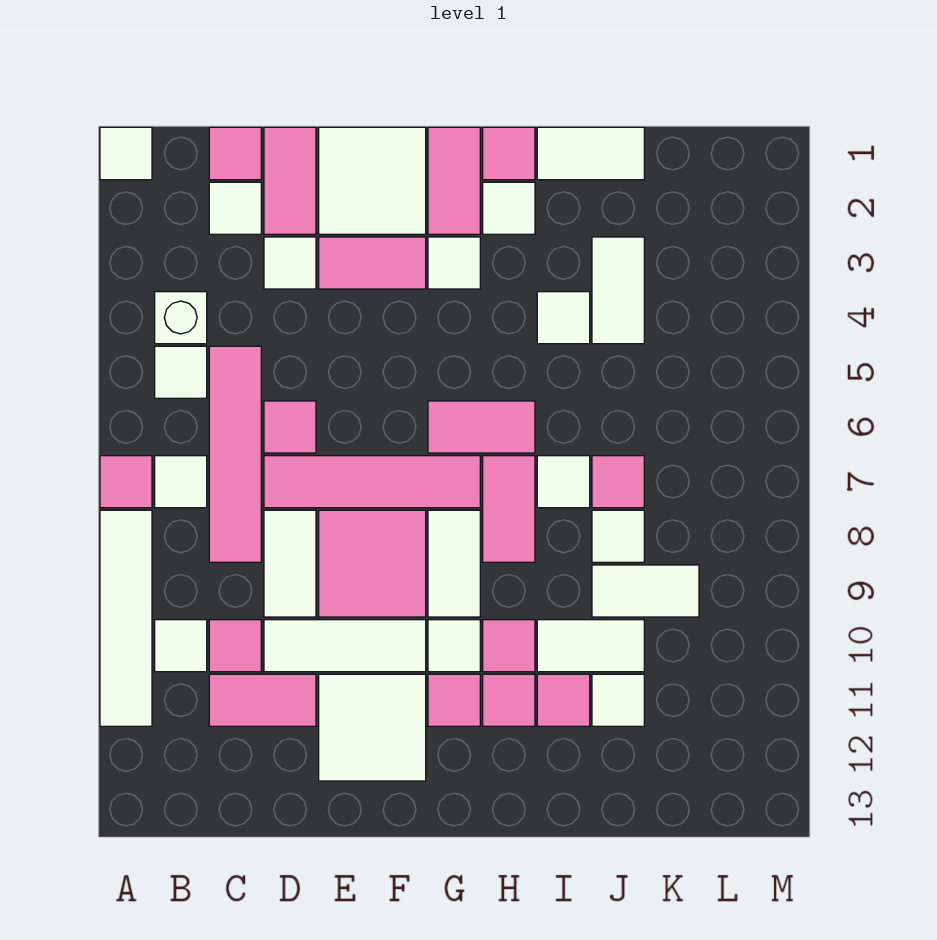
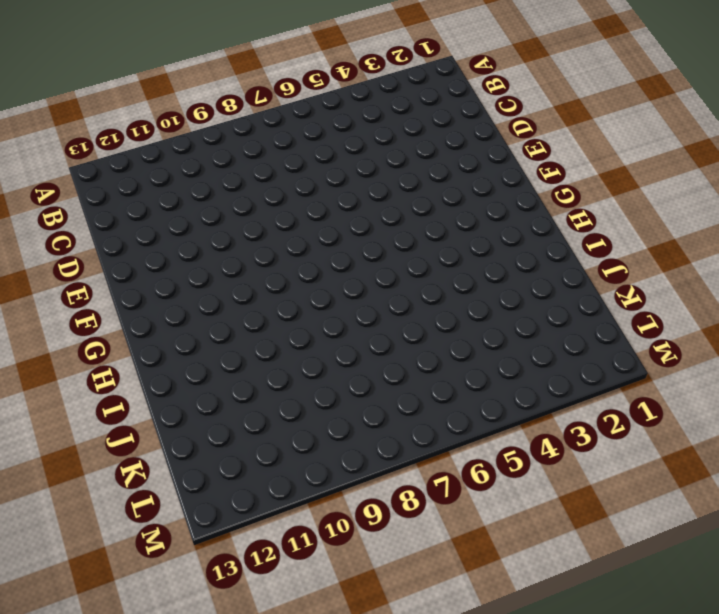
none -> white tile A1 level 1
none -> pink tile A7 level 1
none -> white tile A8:A11 level 1
none -> white brick B4 level 1

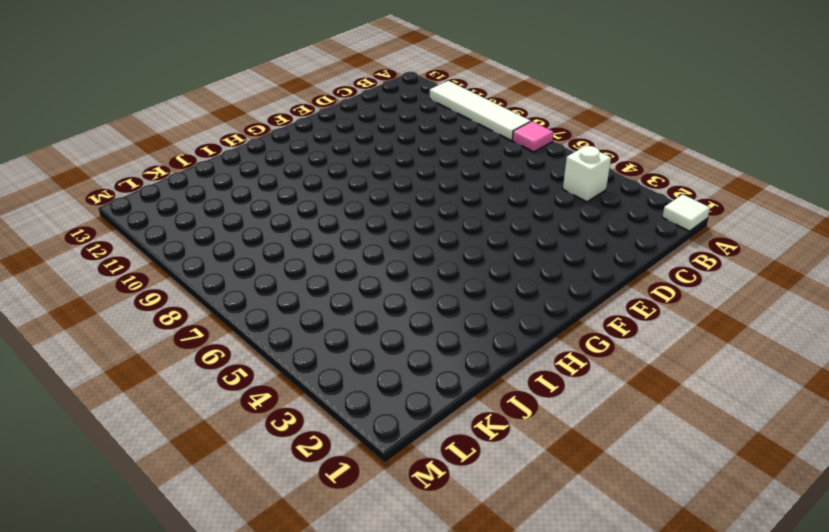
none -> white tile B5 level 1
none -> white tile B7 level 1
none -> white tile B10 level 1
none -> pink tile C1 level 1

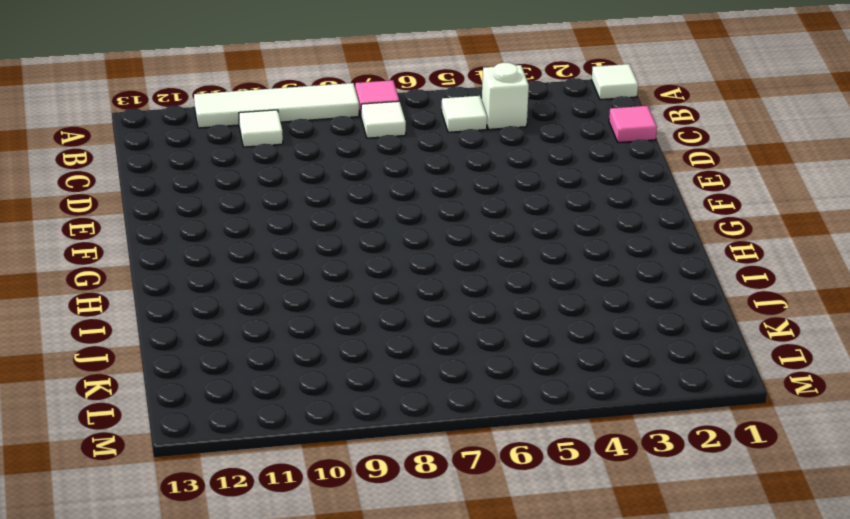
none -> white tile C2 level 1
none -> pink tile C5:C8 level 1
none -> pink tile C10 level 1
none -> pink tile C11:D11 level 1

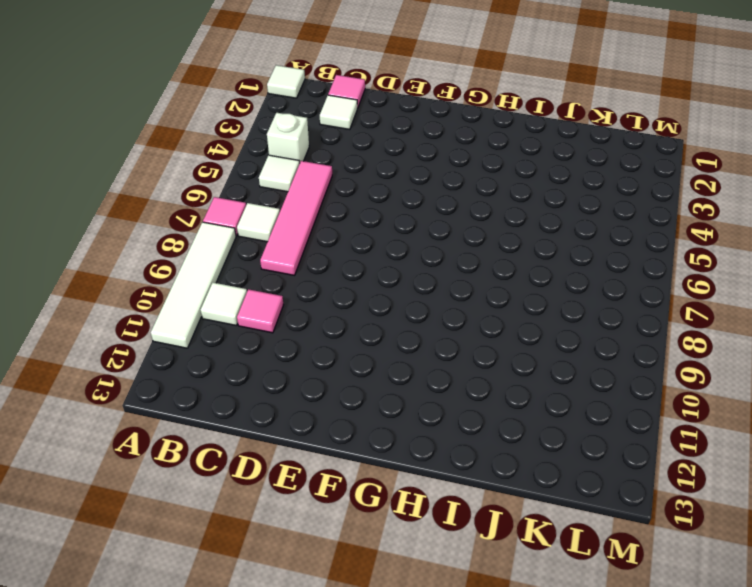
none -> pink tile C11:D11 level 1
none -> pink tile D1:D2 level 1
none -> white tile D3 level 1
none -> pink tile D6 level 1

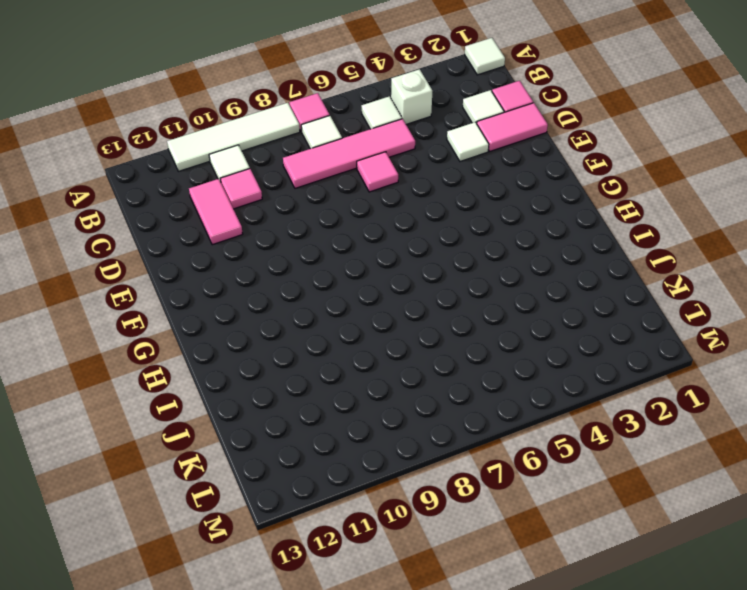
none -> pink tile D7:G7 level 1
none -> white tile D8:D9 level 1
none -> white tile D10:F10 level 1
none -> white tile E1:F2 level 1

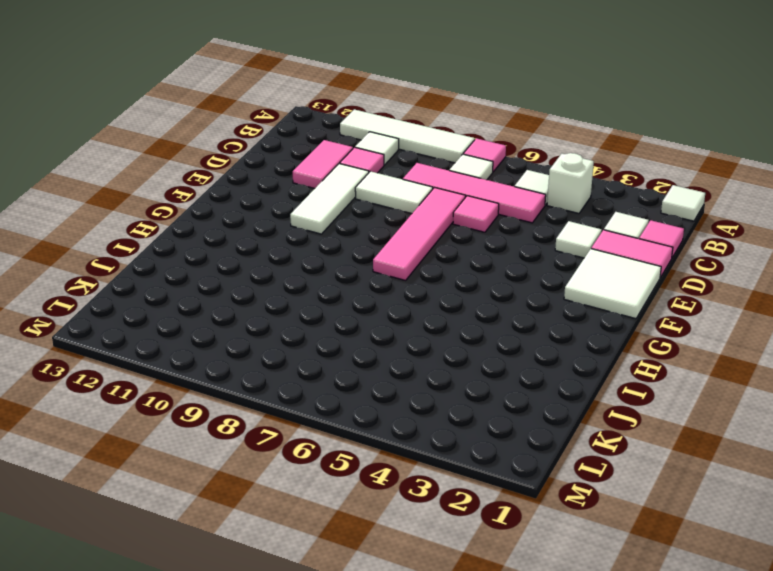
none -> pink tile E3:F3 level 1
none -> pink tile E8:F9 level 1
none -> white tile E11:F12 level 1
none -> pink tile G1:G2 level 1

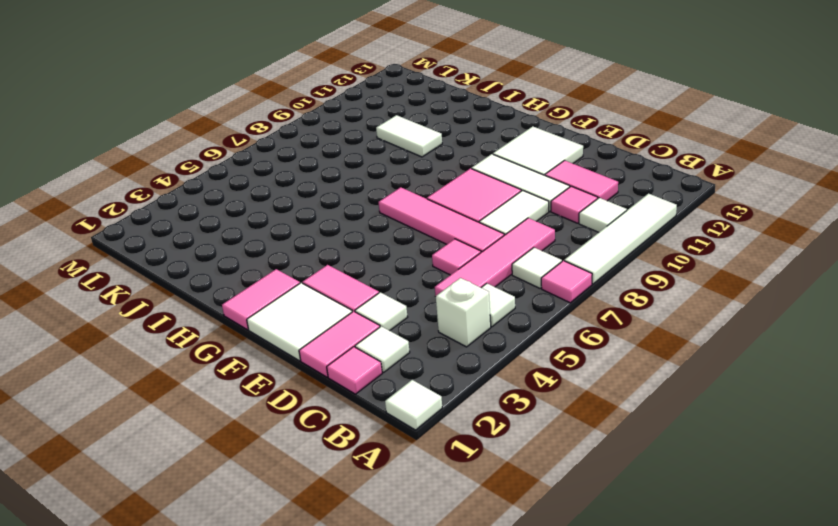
none -> white tile G3 level 1
none -> pink tile G6:H6 level 1
none -> white tile G8:G9 level 1
none -> white tile G10 level 1

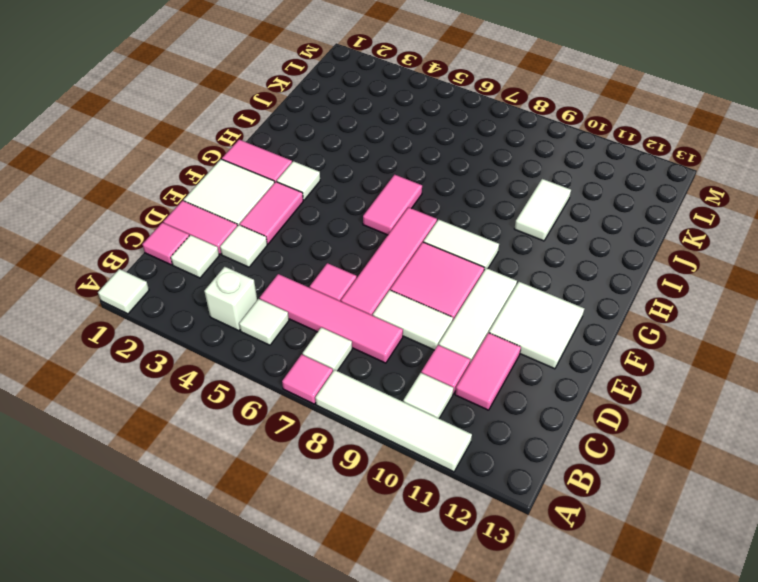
none -> white tile G10 level 1
none -> pink tile G11 level 1
none -> pink tile H1 level 1
none -> white tile H2 level 1

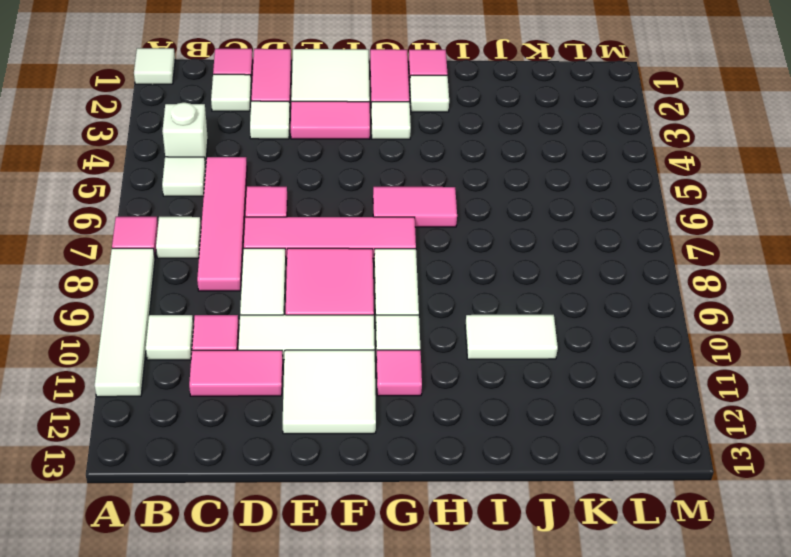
none -> pink tile H7:H8 level 1
none -> pink tile H10 level 1
none -> pink tile H11 level 1
none -> white tile I1:J1 level 1

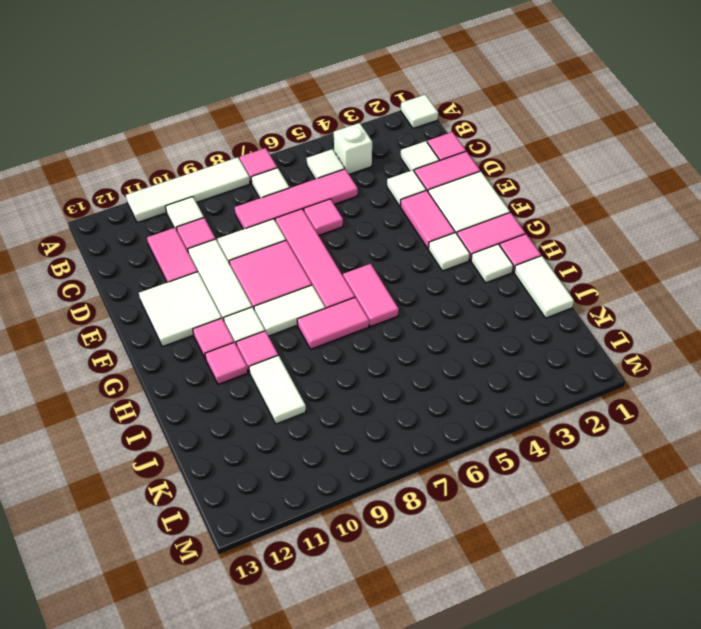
none -> white tile I4 level 1
none -> white tile I7 level 1
none -> pink tile I11 level 1
none -> white tile J3:J4 level 1

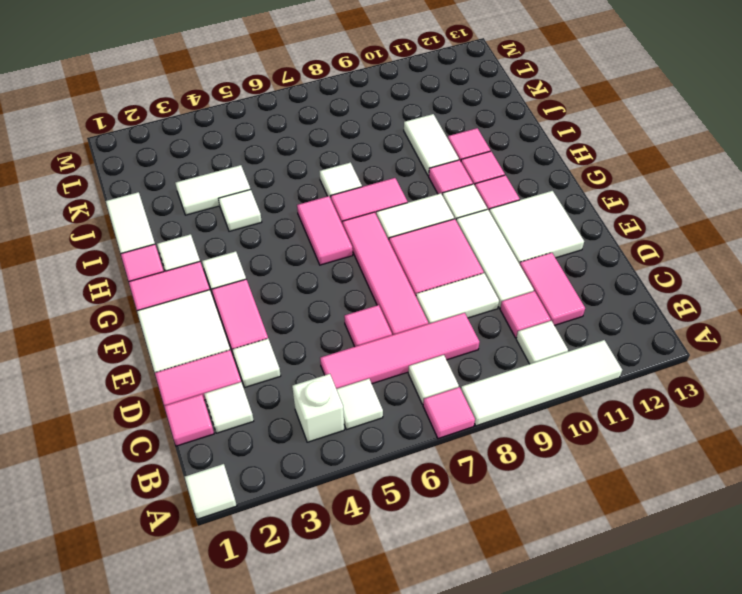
none -> pink tile J7 level 1
none -> white tile J8 level 1
none -> white tile J9:K9 level 1
none -> white tile J11 level 1

